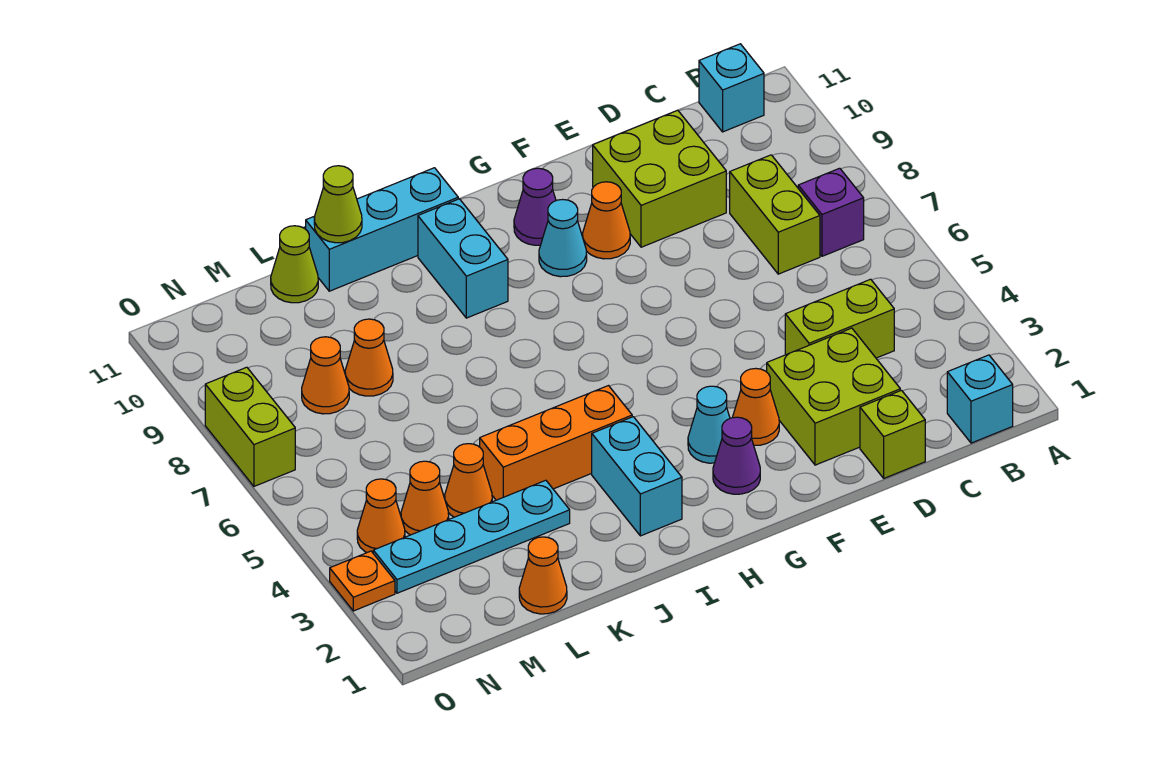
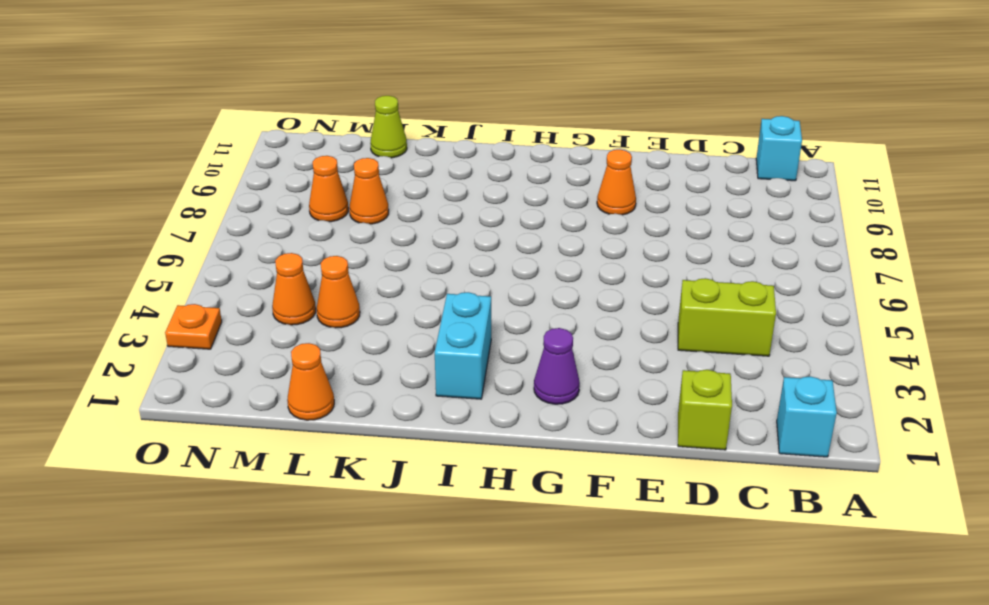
none -> purple brick B7 level 1
none -> lime brick C7:C8 level 1
none -> lime brick D2:E3 level 1

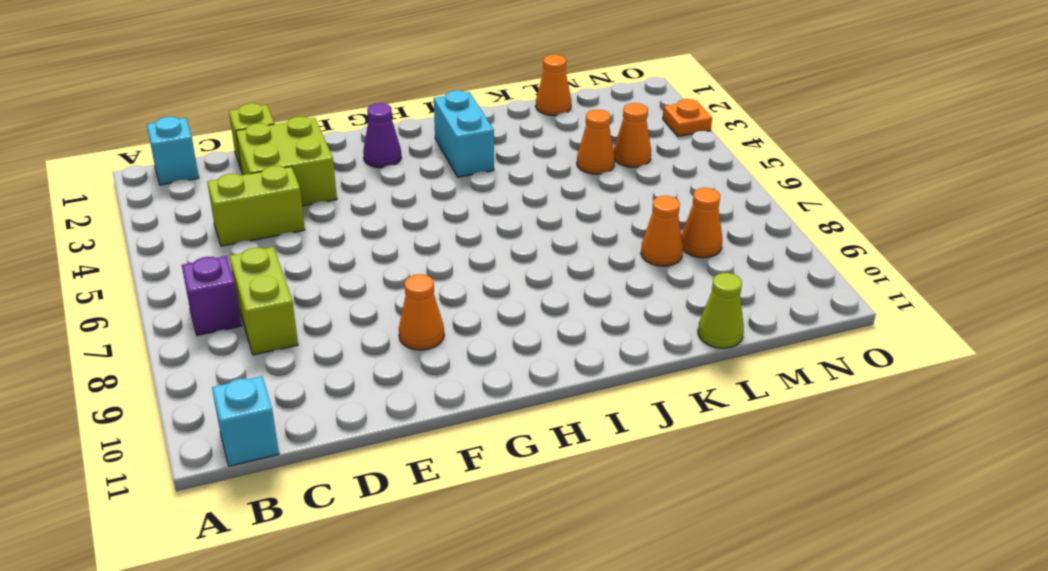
none -> lime brick D9:E10 level 1
none -> orange cone F3 level 1
none -> cyan cone G3 level 1

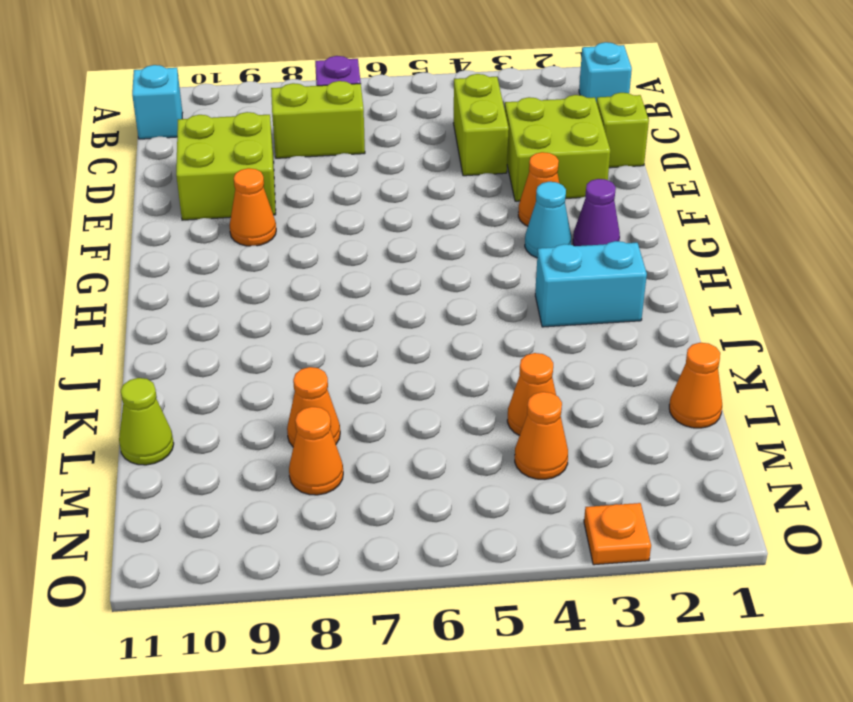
none -> cyan cone G9 level 1
none -> purple cone G10 level 1
none -> orange brick I4:K4 level 1

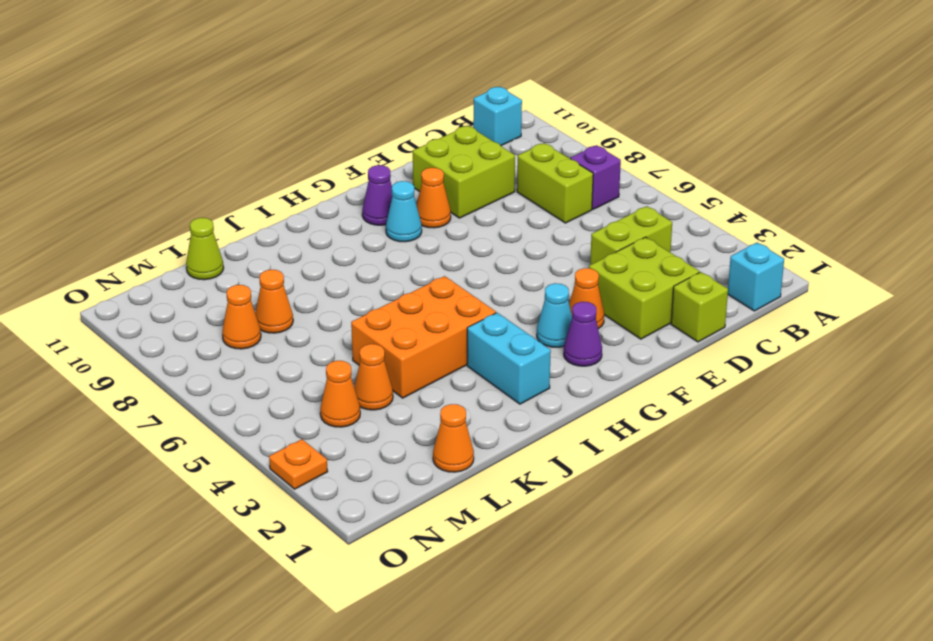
orange brick I4:K5 level 1 -> orange brick I4:K4 level 1
none -> cyan brick I9:I10 level 1
none -> cyan brick I11:K11 level 1
none -> cyan plate K3:N3 level 1

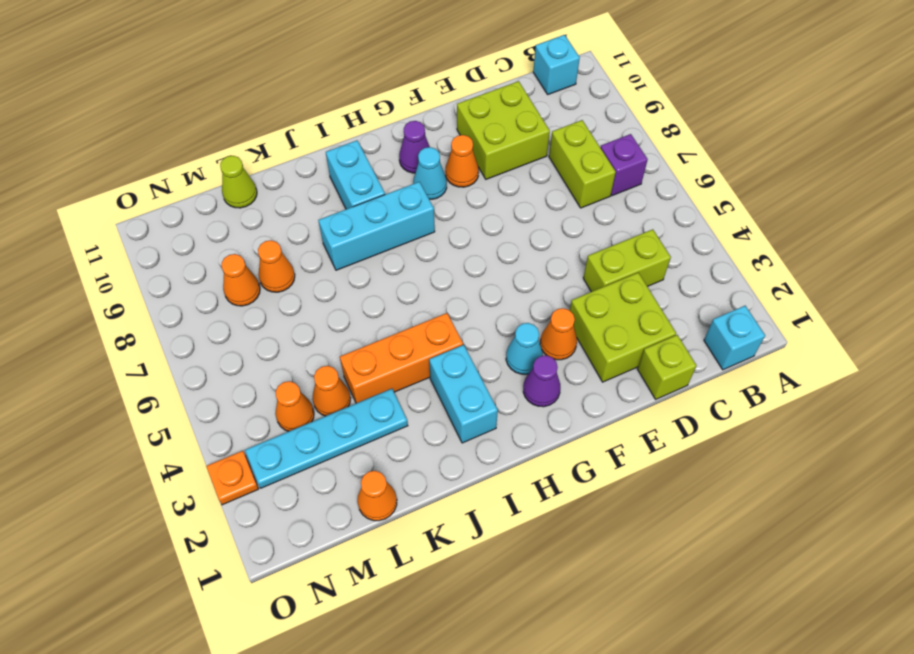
cyan brick H8:J8 level 1 -> cyan brick I11:K11 level 1
none -> orange cone N4 level 1
none -> lime brick O7:O8 level 1
none -> lime cone K11 level 2

